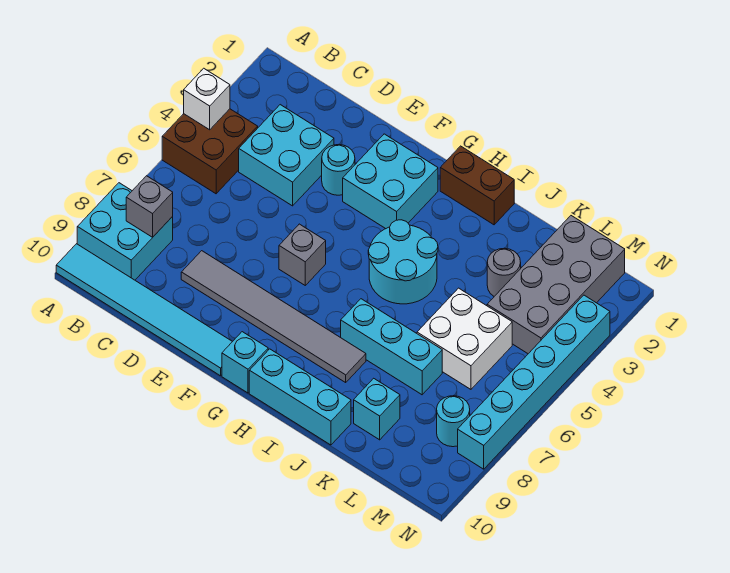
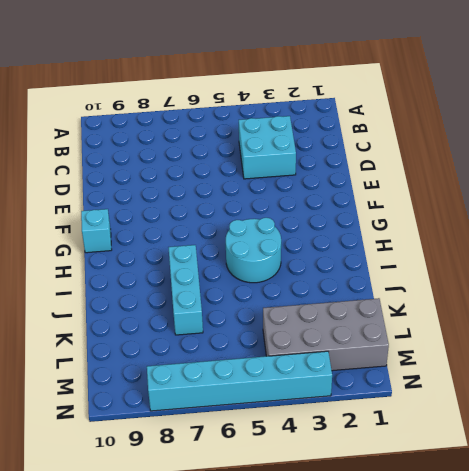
none -> brown brick A4:B5 level 1
none -> cyan brick A8:B9 level 1
none -> cyan tile A10:F10 level 1

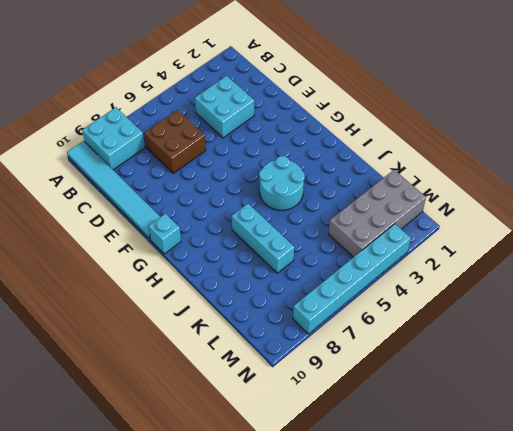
brown brick C6:D7 level 1 -> brown brick A4:B5 level 1
none -> grey tile D8:I8 level 1
none -> cyan round brick E3 level 1
none -> cyan brick F2:G3 level 1

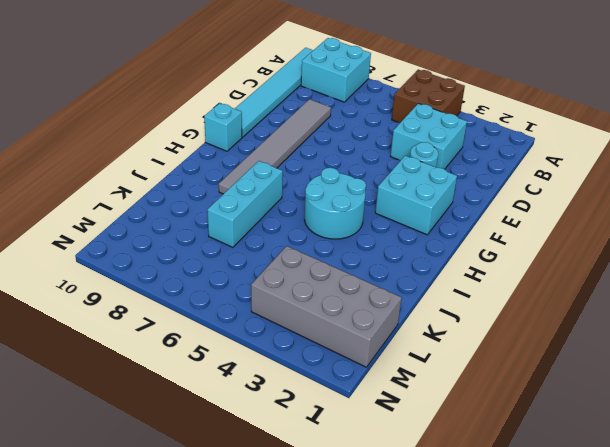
none -> grey brick F6 level 1
none -> brown brick H1:I1 level 1
none -> cyan brick H10:J10 level 1

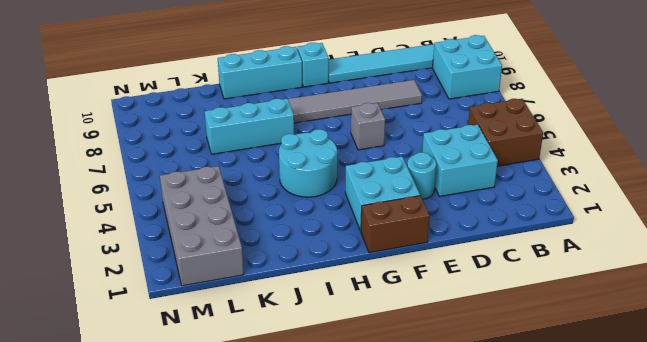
brown brick F1:G1 level 1 -> brown brick H1:I1 level 1
none -> grey round brick K3 level 1
none -> white brick K5:L6 level 1
none -> cyan brick K9 level 1

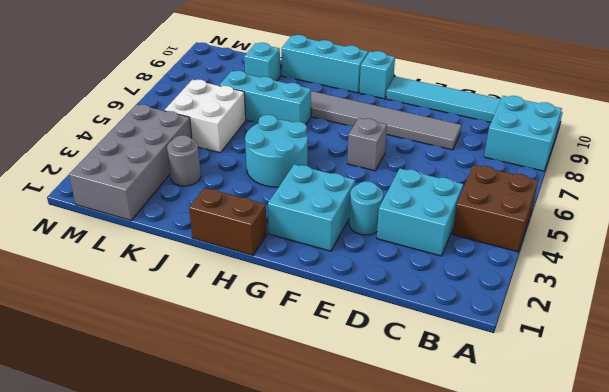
none -> cyan round brick M8 level 1
none -> cyan brick N3:N8 level 1
none -> white brick A4 level 2

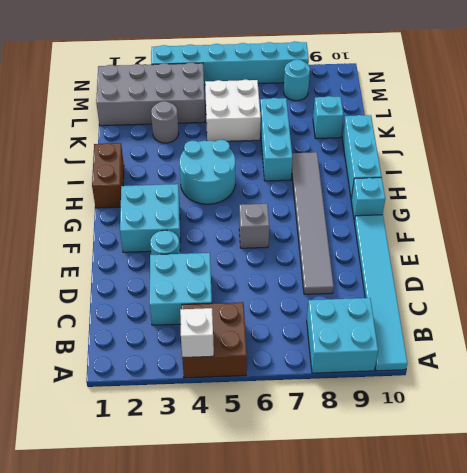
none -> grey brick B8 level 2

